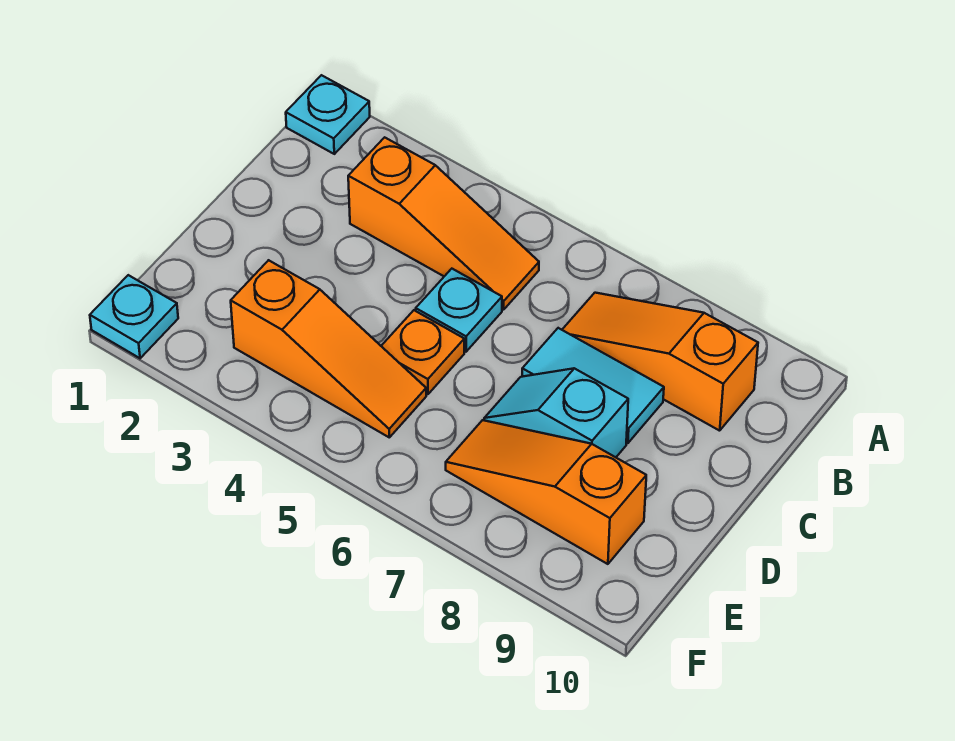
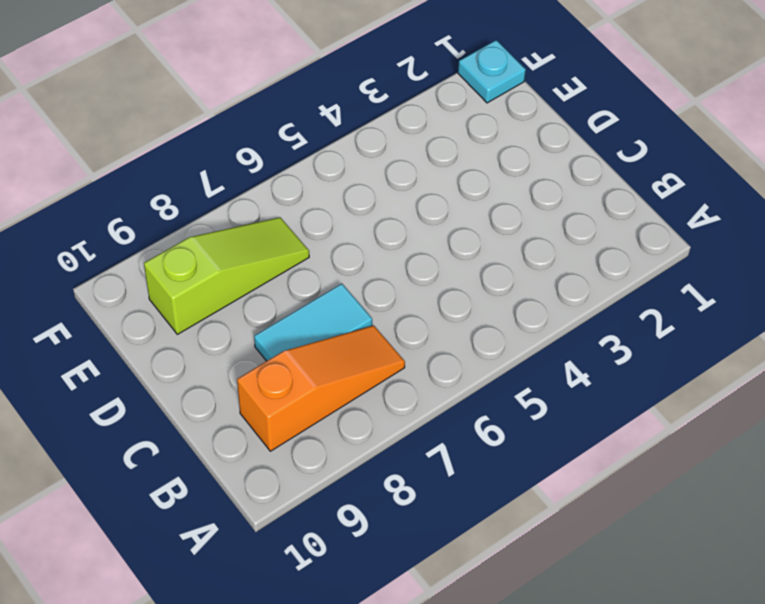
lime slope E7:E9 level 1 top 9 -> orange slope E7:E9 level 1 top 9
none -> cyan plate A1 level 1
none -> orange slope B3:B5 level 1 top 3

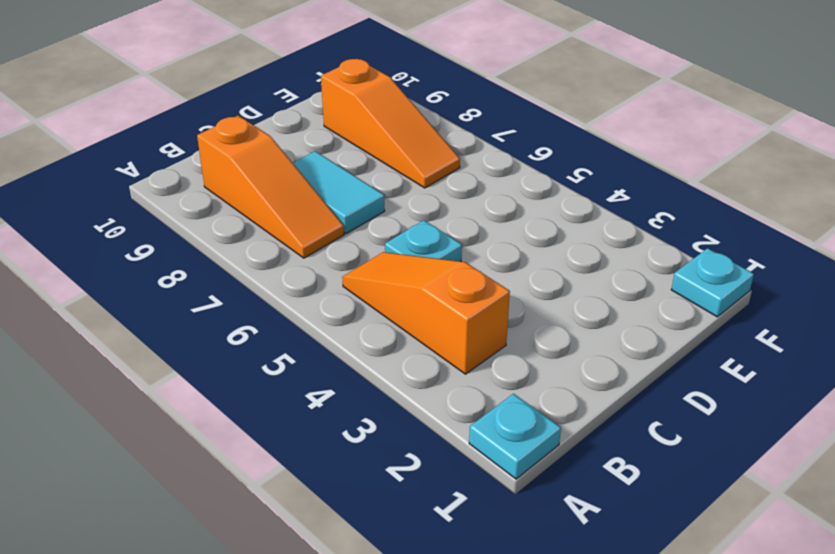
none -> orange plate D5 level 1
none -> cyan slope D7:D8 level 1 top 8

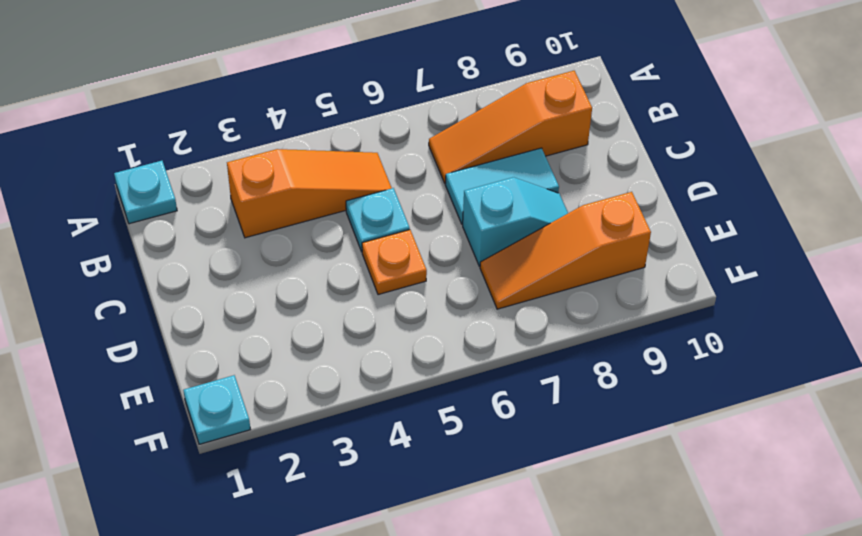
cyan slope D7:D8 level 1 top 7 -> cyan slope D7:D8 level 1 top 8
none -> orange slope E3:E5 level 1 top 3

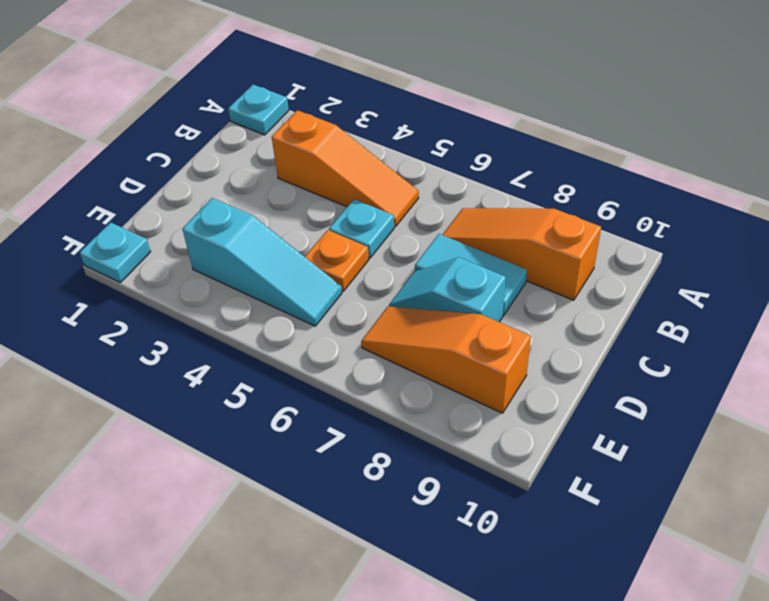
cyan slope E3:E5 level 1 top 3 -> orange slope E3:E5 level 1 top 3

